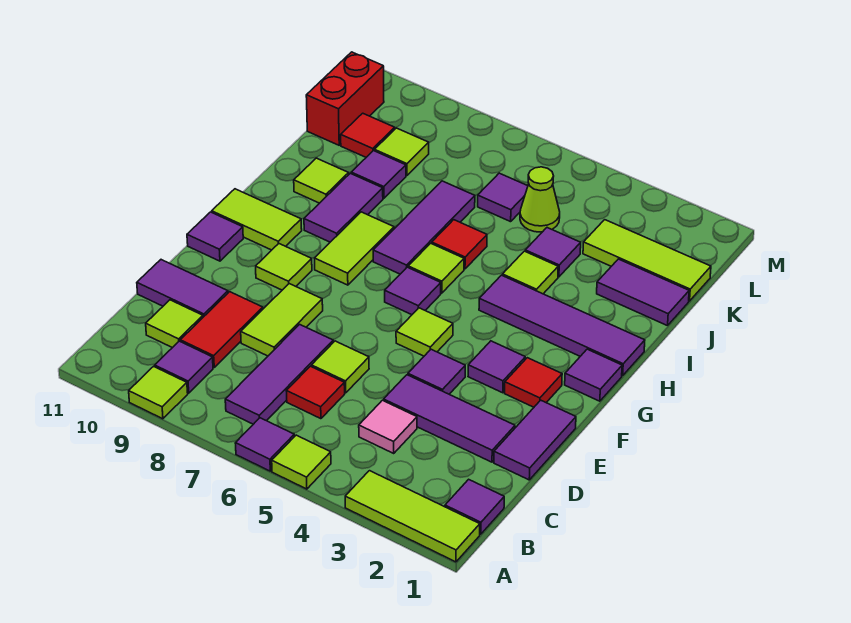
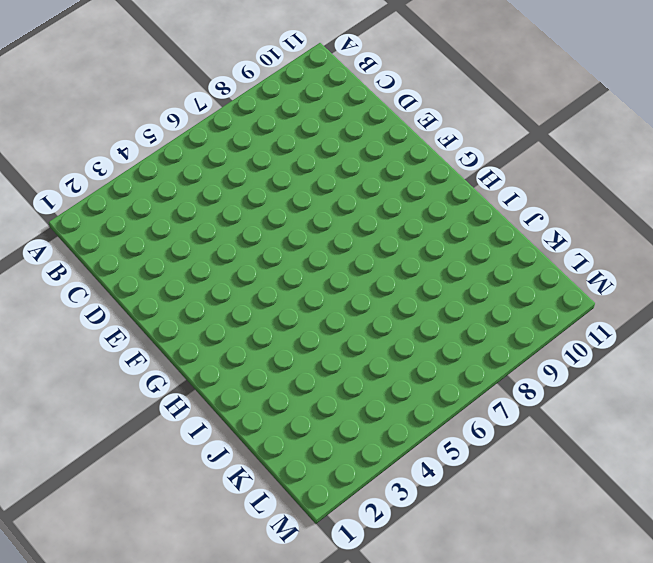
none -> lime tile A1:A3 level 1
none -> lime tile A5 level 1
none -> purple tile A6 level 1
none -> lime tile A9 level 1

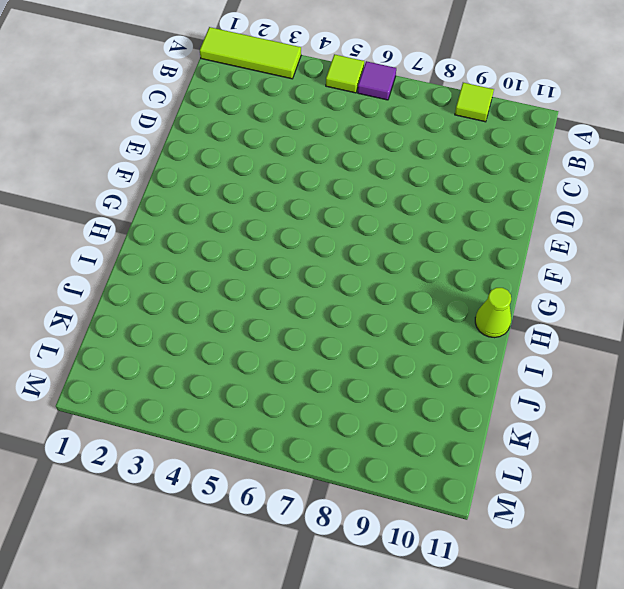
lime cone H11 level 1 -> lime cone K5 level 1
none -> purple tile B1 level 1
none -> purple tile B7:D7 level 1
none -> purple tile B9 level 1
none -> pink tile C4 level 1

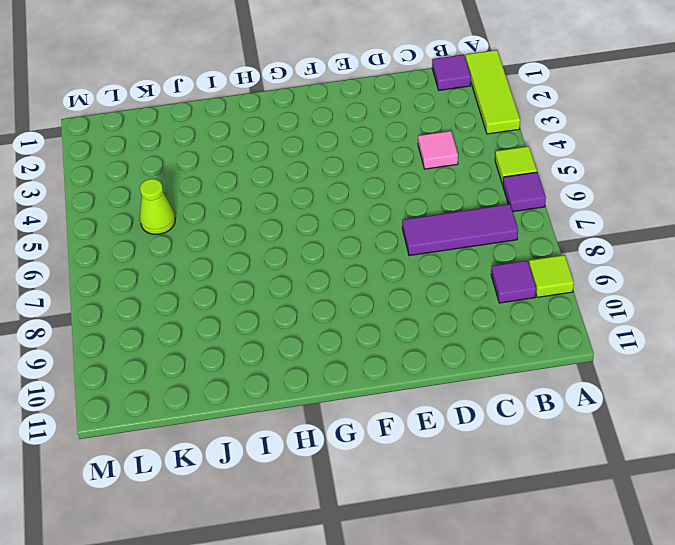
none -> red tile C6 level 1
none -> red tile C9:D9 level 1
none -> lime tile C10 level 1
none -> purple tile D1:E1 level 1

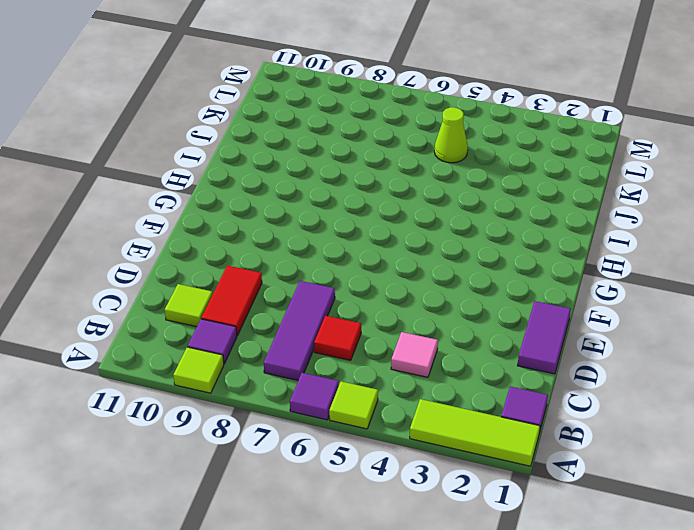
none -> purple tile D2:D4 level 1
none -> lime tile D6 level 1
none -> lime tile D8:E8 level 1
none -> purple tile D10:D11 level 1

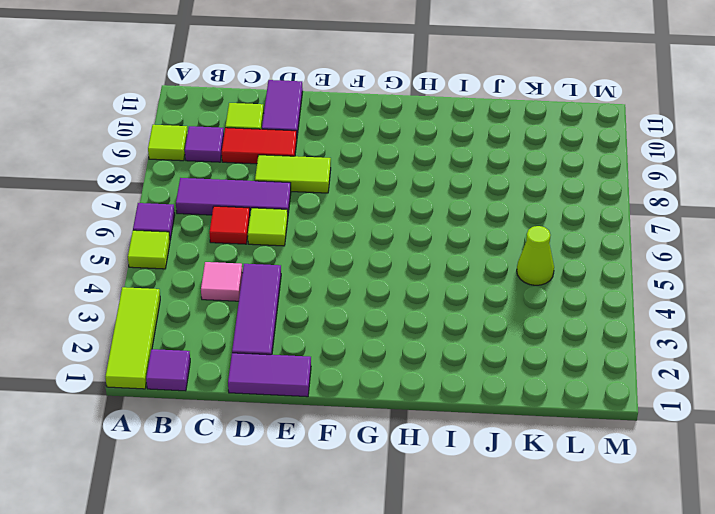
none -> purple tile E4 level 1
none -> red tile F2 level 1
none -> purple tile F3 level 1
none -> lime tile F5 level 1

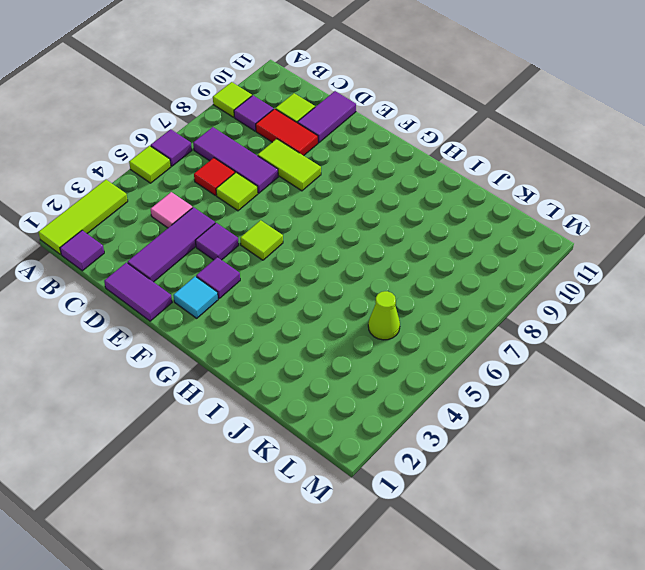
cyan tile F2 level 1 -> red tile F2 level 1
none -> lime tile F9 level 1
none -> purple tile F11 level 1
none -> purple tile G1 level 1
none -> purple tile G6 level 1

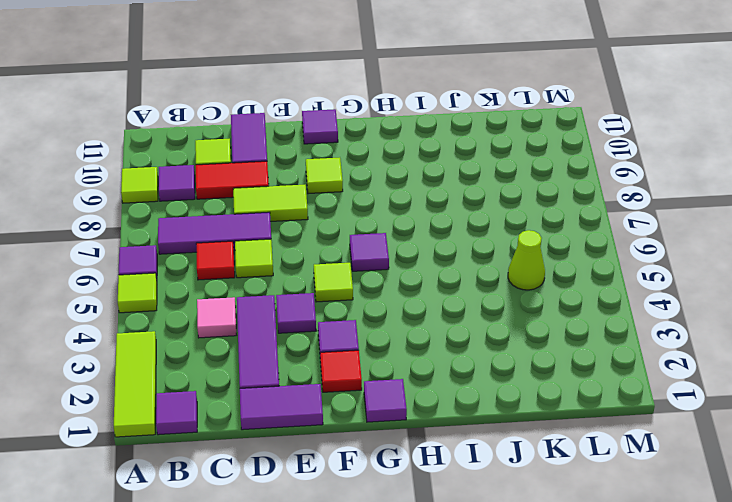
none -> lime tile G8:H8 level 1
none -> lime tile G10:G11 level 1
none -> purple tile H1:H4 level 1
none -> lime tile H6 level 1

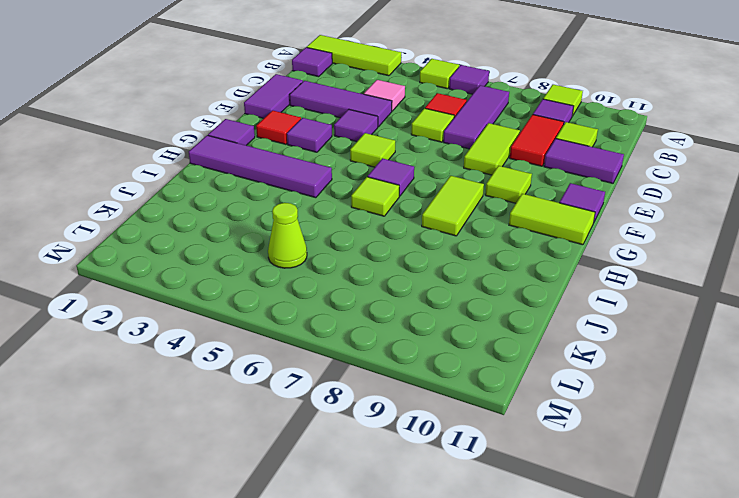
none -> purple tile H7:J7 level 1
none -> purple tile H9:I9 level 1
none -> lime tile I4 level 1
none -> red tile I6 level 1

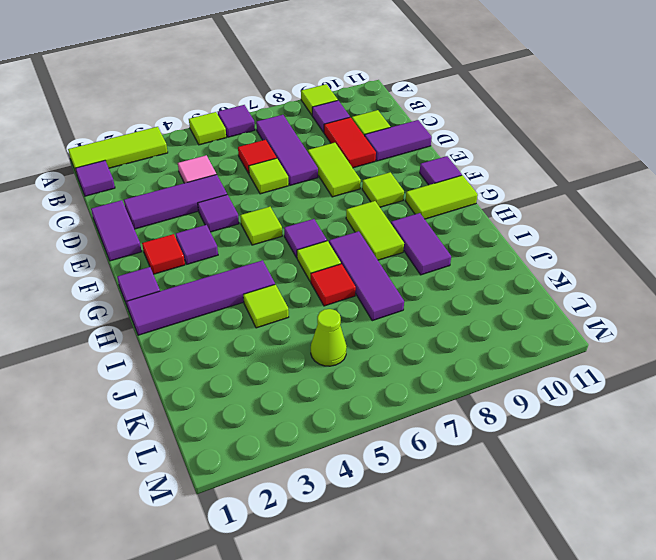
none -> lime tile I10 level 1
none -> purple tile J1:J2 level 1
none -> purple tile J4 level 1
none -> purple tile J9 level 1

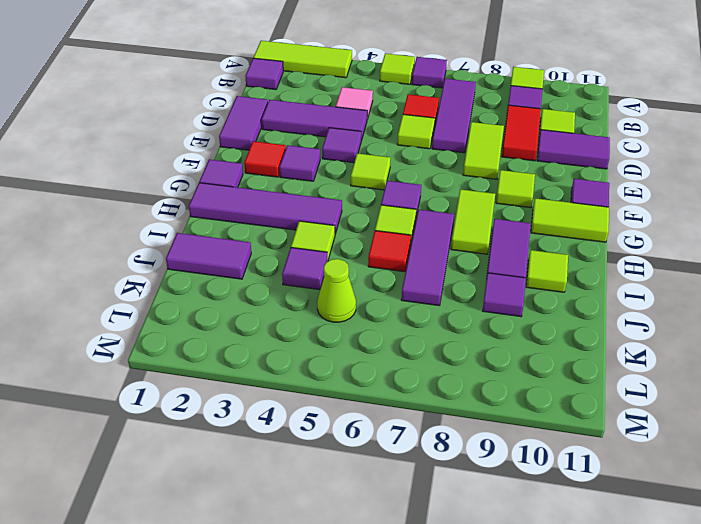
none -> lime tile K1:K3 level 1
none -> purple tile K6 level 1
none -> lime tile K9 level 1
none -> red tile K10 level 1

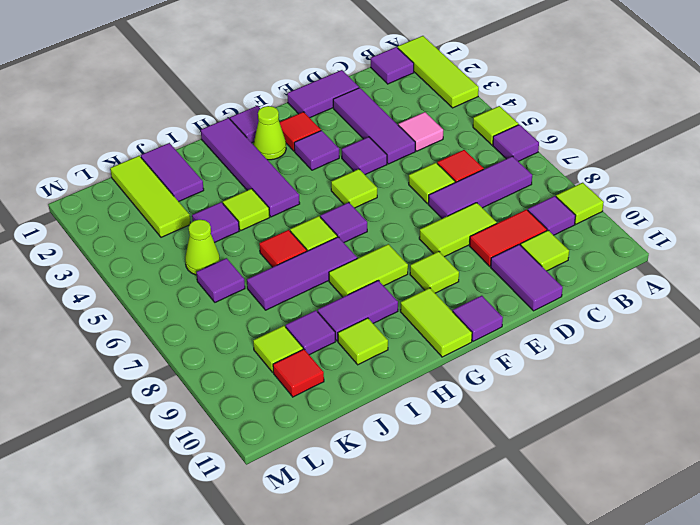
lime cone G2 level 1 -> none
none -> red brick K11:L11 level 1

